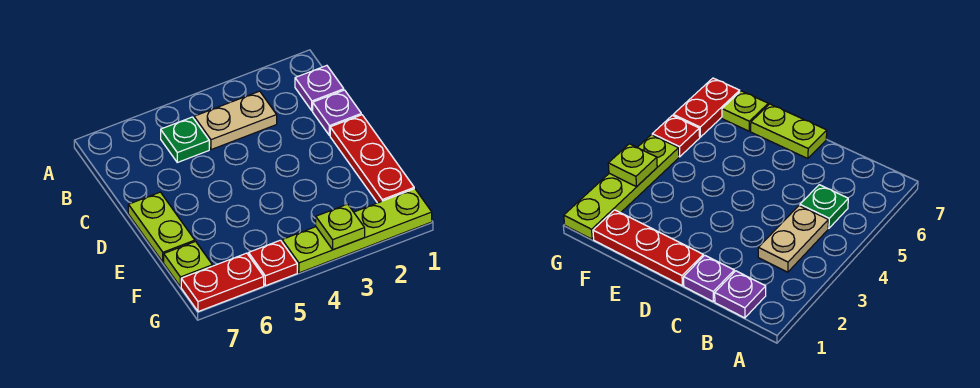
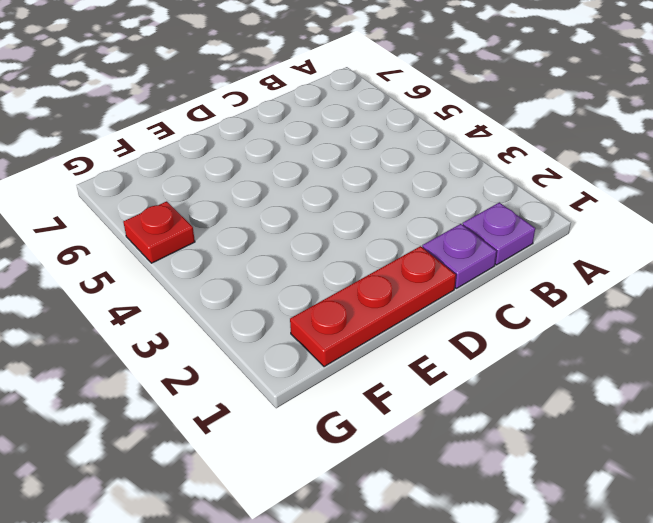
none -> tan plate B3:B4 level 1
none -> green plate B5 level 1

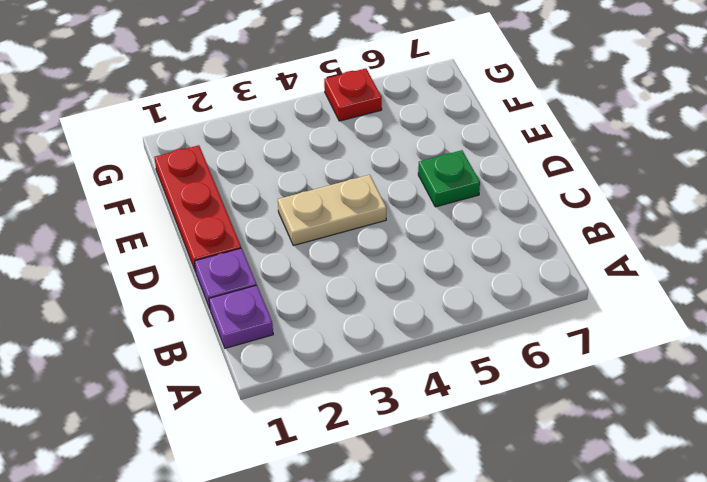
tan plate D3:D4 level 1 -> tan plate B3:B4 level 1
green plate D6 level 1 -> green plate B5 level 1
none -> lime plate D7:E7 level 1
none -> lime plate F7 level 1

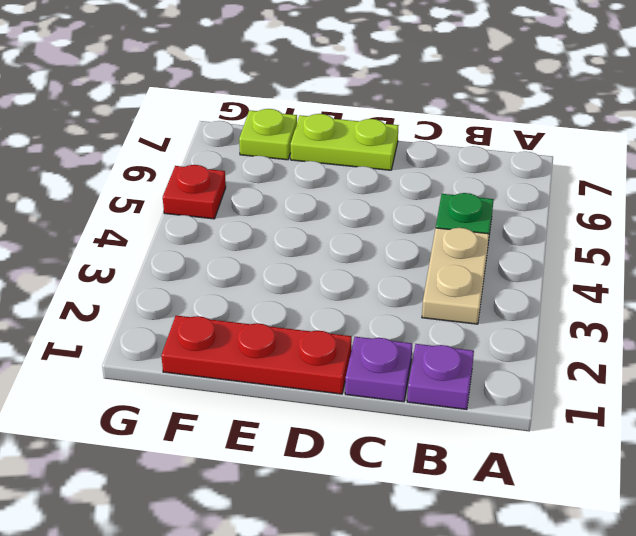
none -> lime plate G1:G4 level 1
none -> red plate G6:G7 level 1

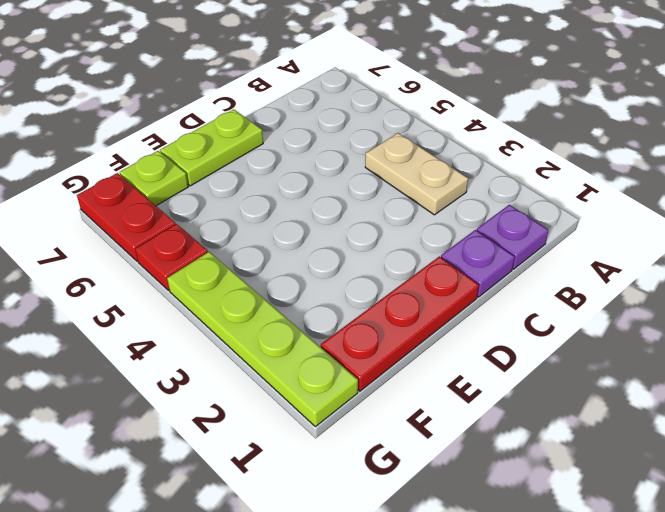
none -> green plate B5 level 1
none -> lime plate G3 level 2

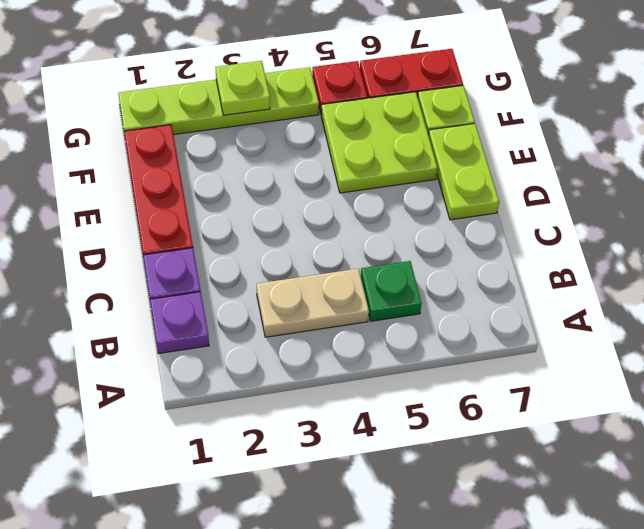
lime plate E5:F6 level 1 -> none

